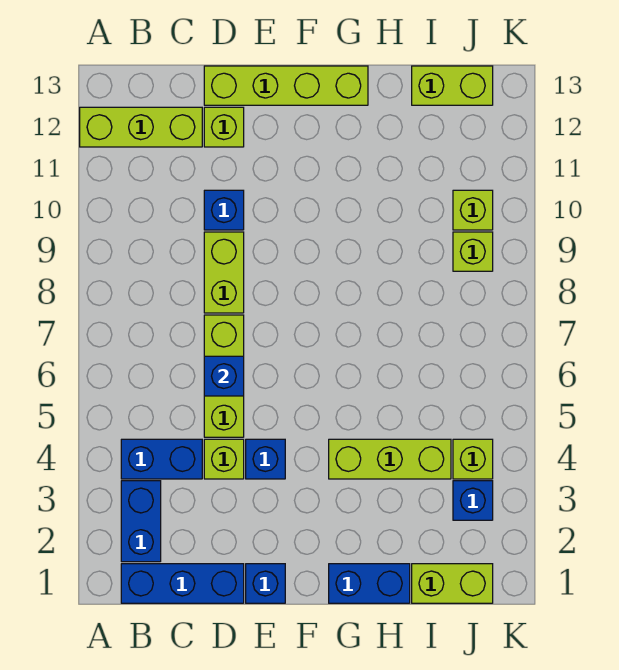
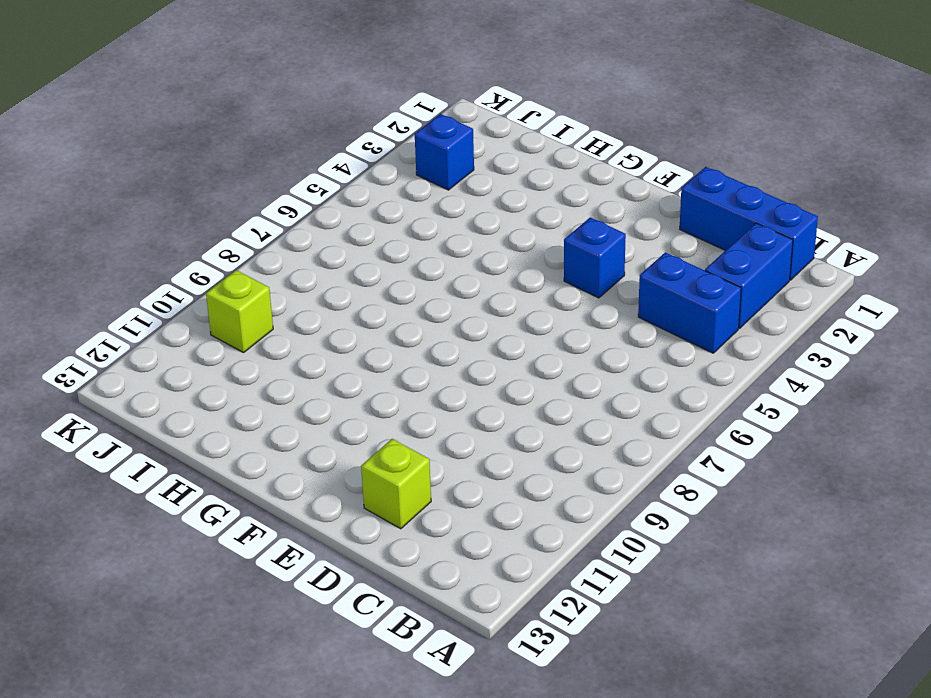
none -> lime brick A12:C12 level 1
none -> lime brick D4 level 1
none -> lime brick D5:D7 level 1

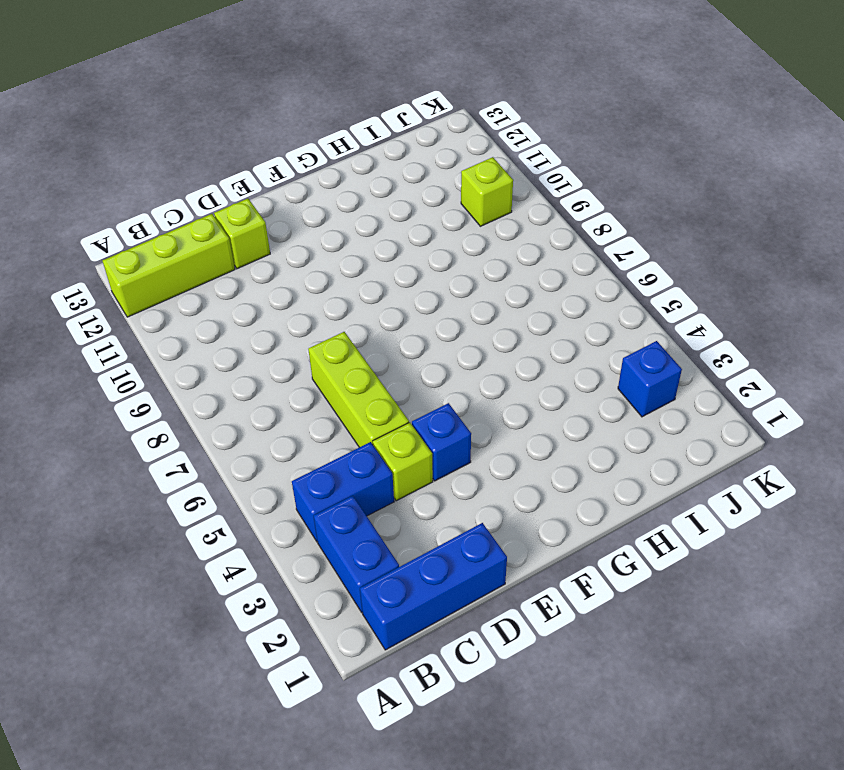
none -> lime brick D8:D9 level 1
none -> blue brick D10 level 1
none -> lime brick D13:G13 level 1

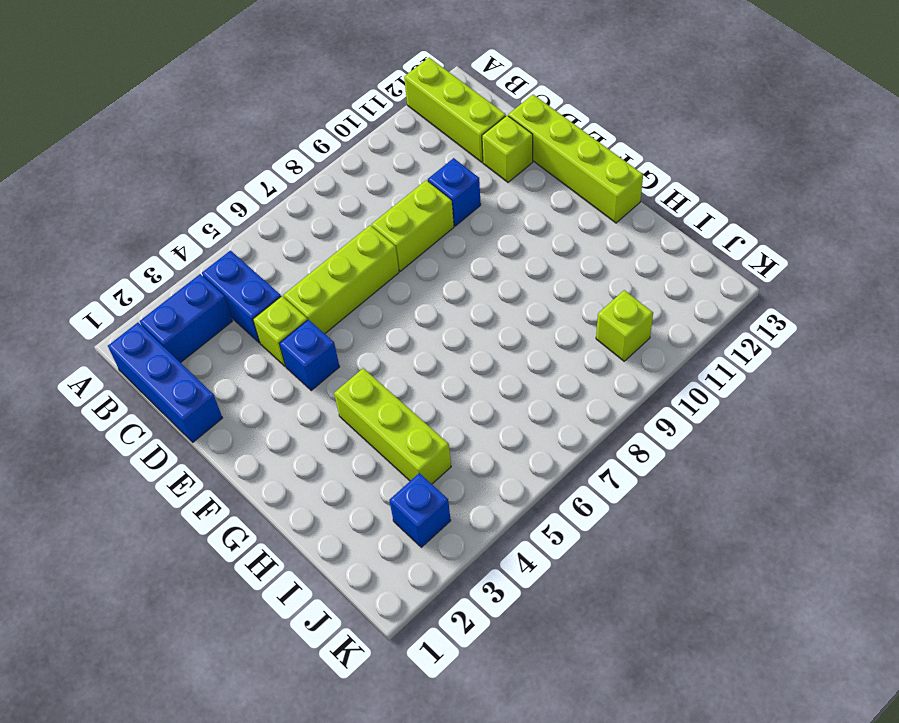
none -> blue brick E1 level 1
none -> blue brick G1:H1 level 1
none -> lime brick I1:J1 level 1

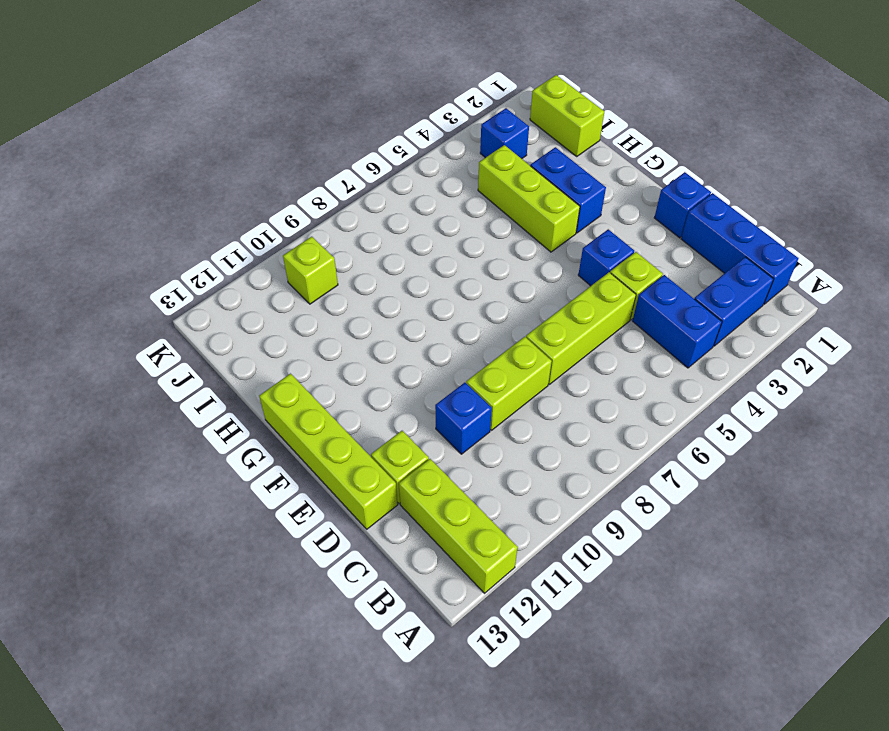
blue brick G3:H3 level 1 -> blue brick G1:H1 level 1
none -> lime brick I13:J13 level 1
none -> lime brick J4 level 1
none -> lime brick J9 level 1

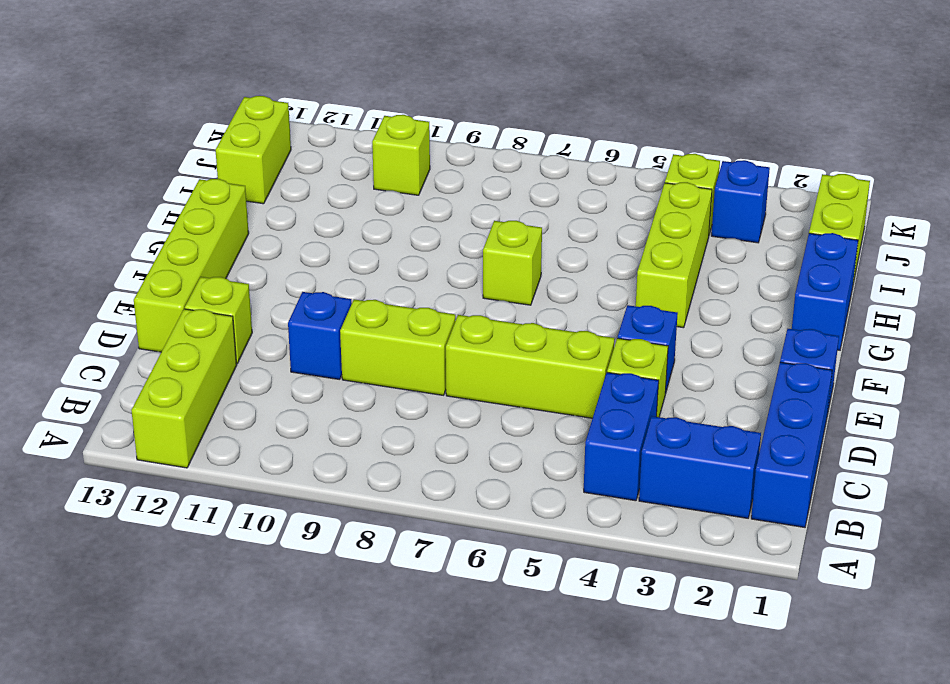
lime brick G7 level 1 -> lime brick J9 level 1
none -> blue brick D6 level 2

